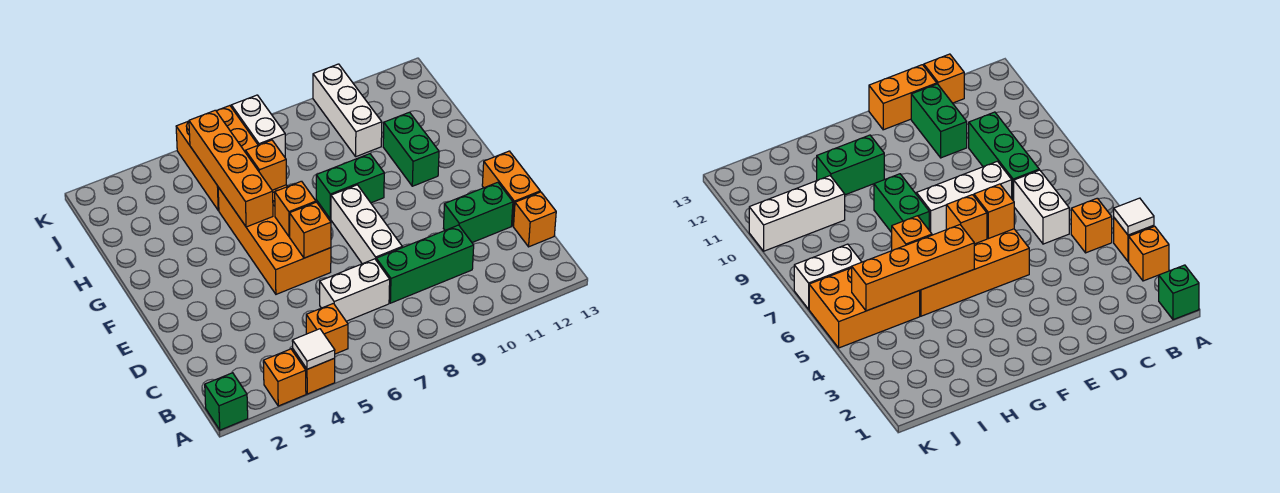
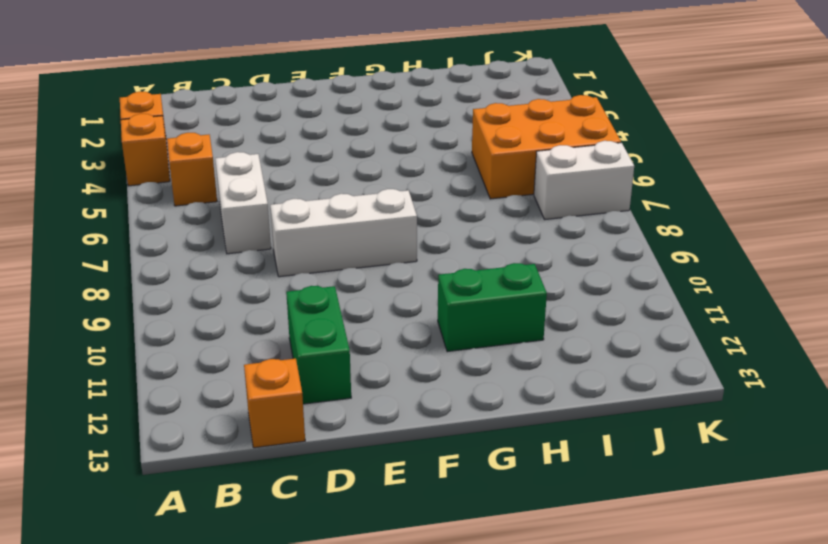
none -> green brick A1 level 1
none -> green brick C8:C10 level 1
none -> orange brick D13:E13 level 1

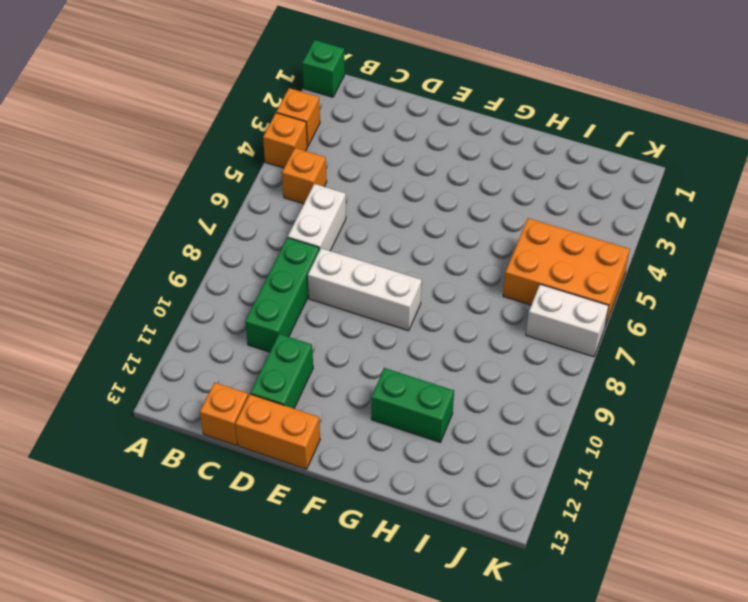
none -> orange brick E5:H6 level 1
none -> green brick G8:G9 level 1
none -> white brick I10:K10 level 1

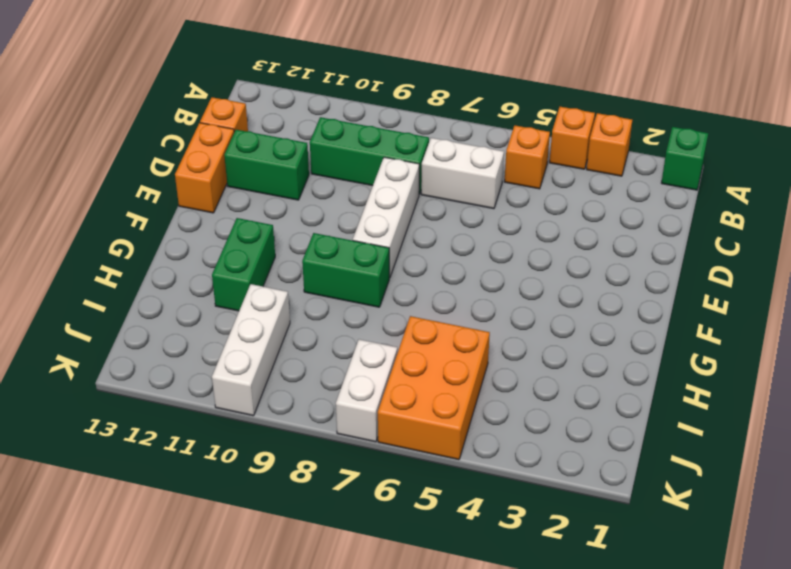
none -> orange brick E5:H6 level 1
none -> white tile A4 level 2
none -> orange brick E6 level 2

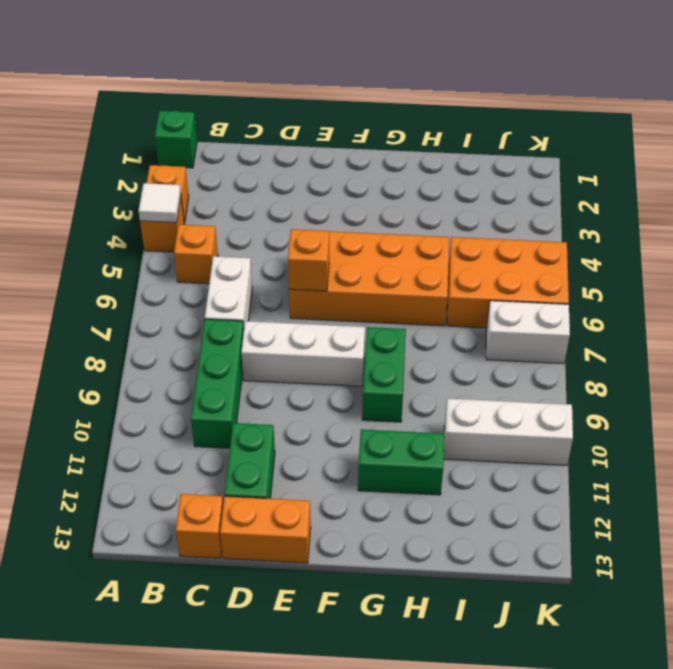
none -> orange brick F6 level 2
none -> orange brick G5:J5 level 2
none -> orange brick H6 level 2

